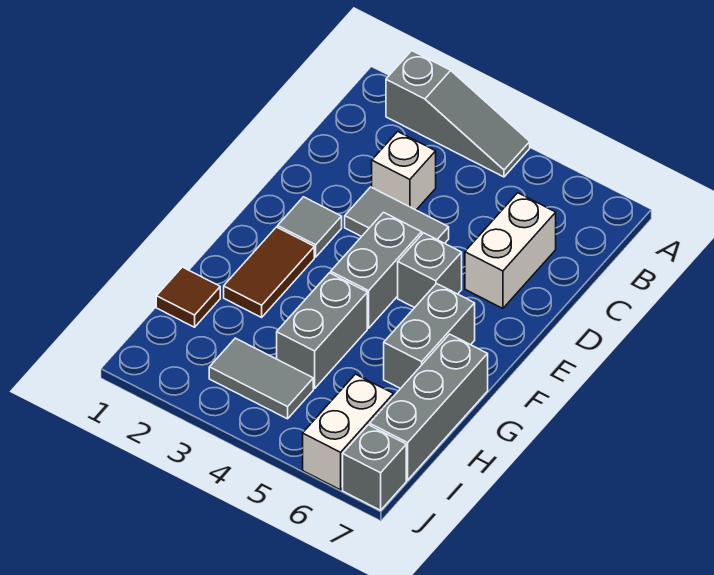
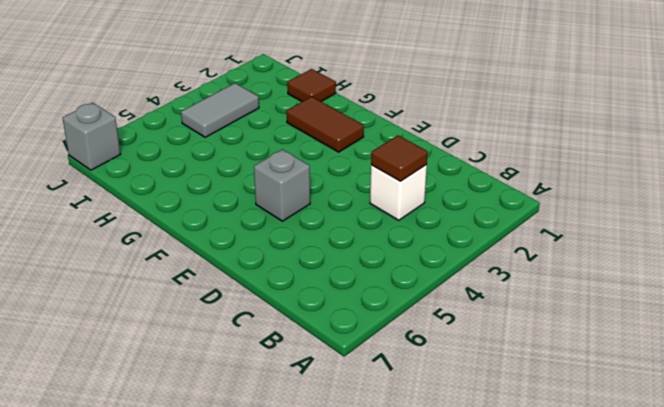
brown tile C3 level 2 -> none
none -> grey slope A2:A4 level 1 top 2
none -> white brick C6:D6 level 1
none -> grey tile D3:D4 level 1

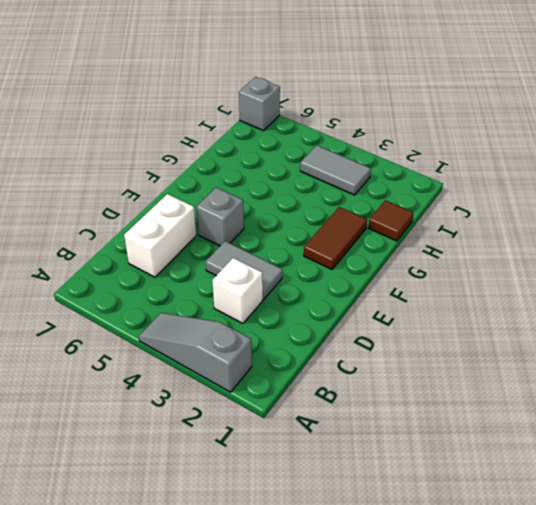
none -> grey tile E2 level 1
none -> grey brick E4:F4 level 1
none -> grey brick F6:G6 level 1

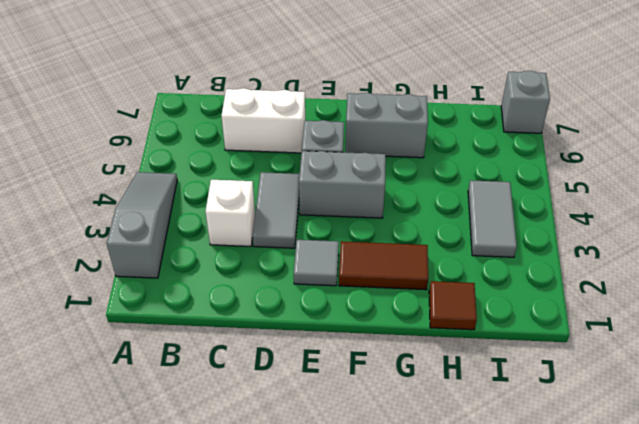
none -> grey brick G4:H4 level 1
none -> grey brick G7:I7 level 1
none -> white brick I6:J6 level 1

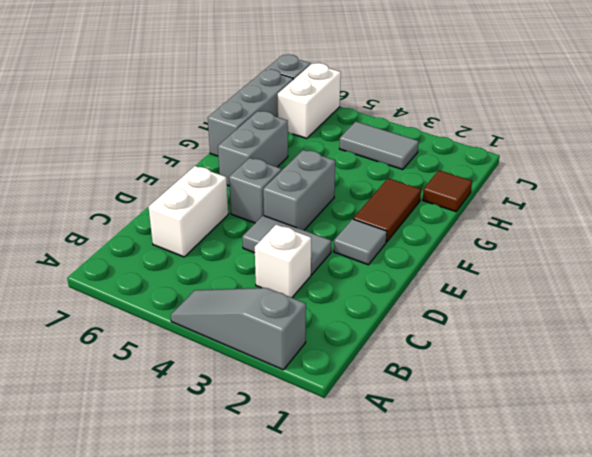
none -> grey brick G4:H4 level 1

